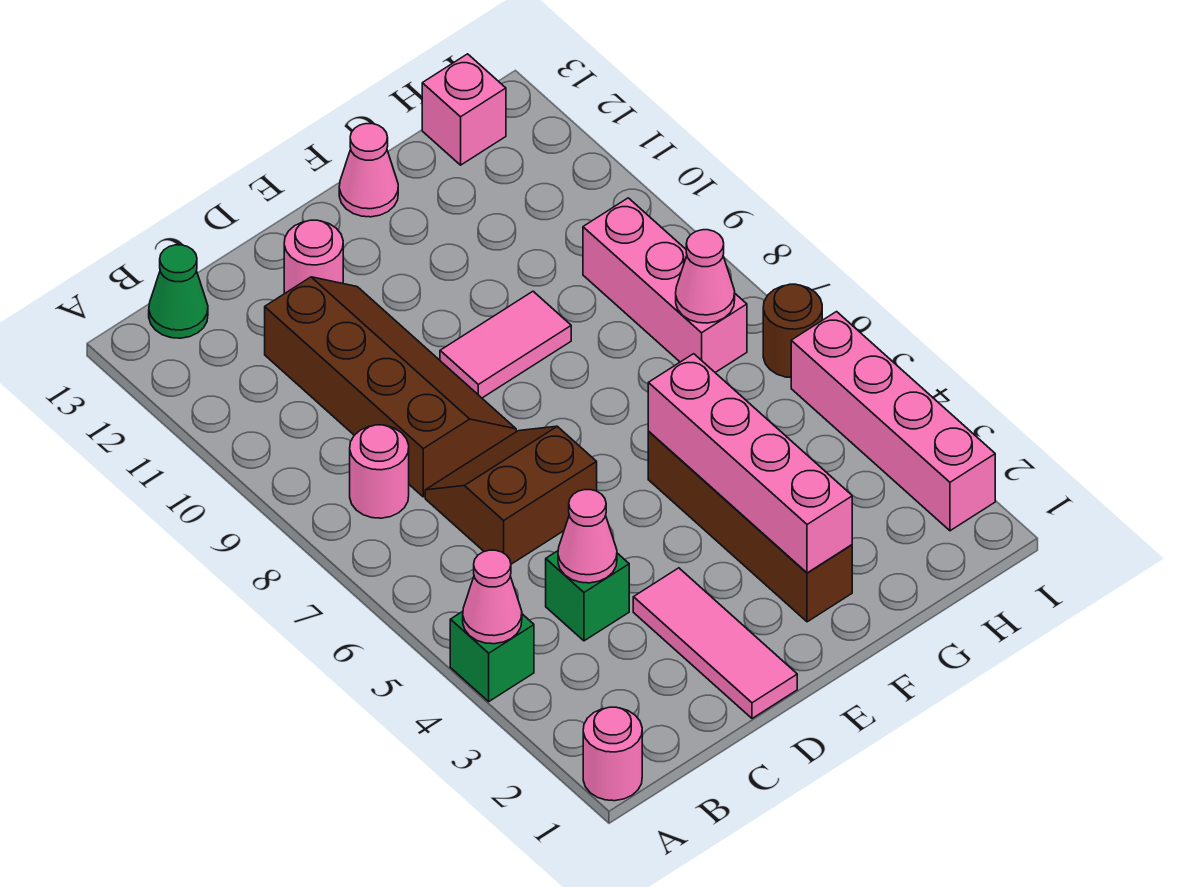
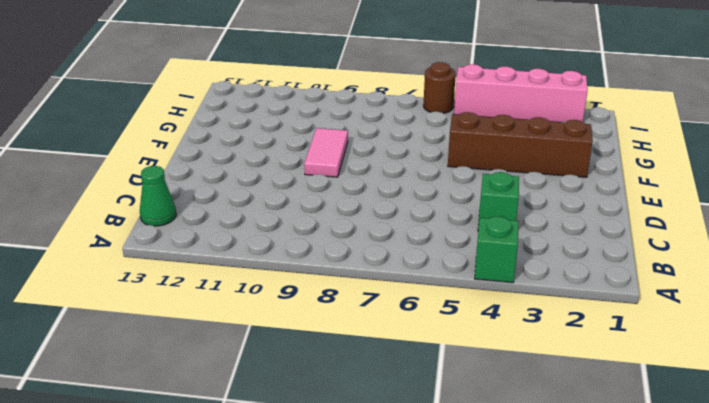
none -> pink round brick A1 level 1
none -> pink round brick B8 level 1
none -> brown slope C6:D7 level 1 top 6

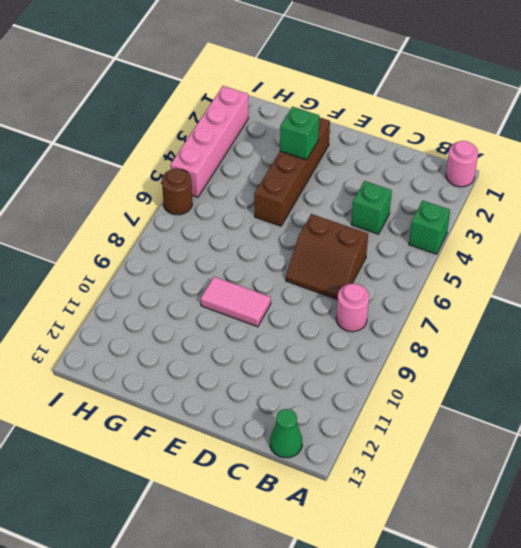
green brick F3 level 2 -> pink brick F2:F5 level 2
none -> brown slope C8:D11 level 1 top C
none -> pink tile D1:D3 level 1
none -> pink round brick D12 level 1

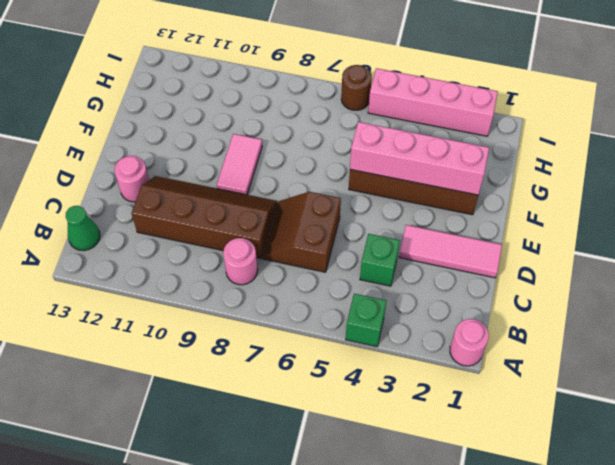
none -> pink cone F13 level 1
none -> pink brick H7:H9 level 1
none -> pink brick H13 level 1

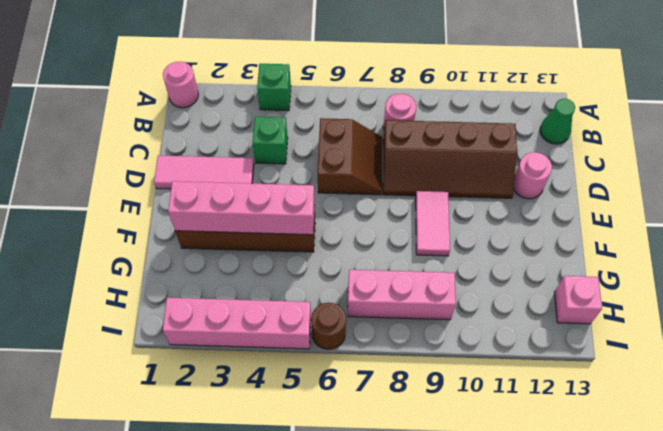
none -> pink cone F13 level 1
none -> pink cone A4 level 2
none -> pink cone C4 level 2

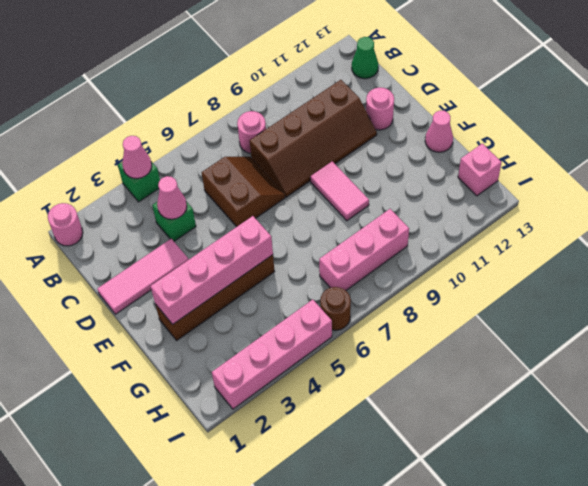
none -> pink cone H7 level 2

